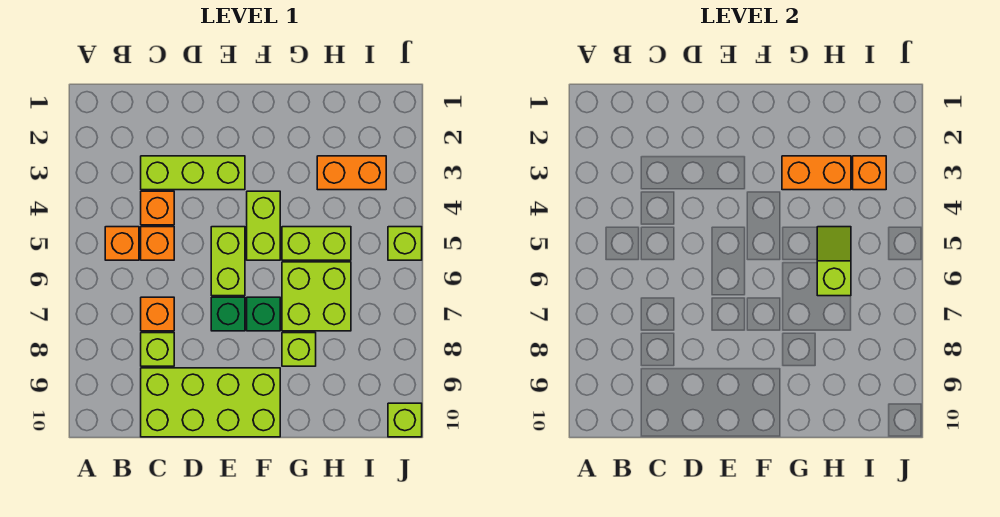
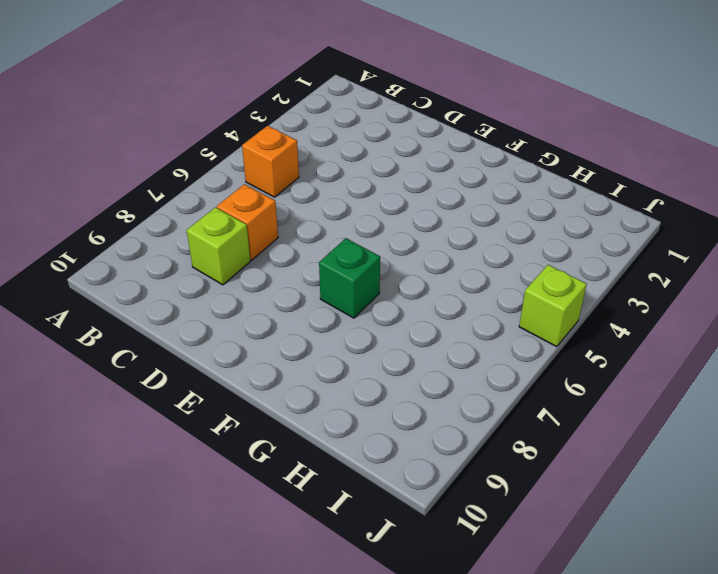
none -> lime brick C3:E3 level 1
none -> orange brick C4 level 1
none -> orange brick C5 level 1

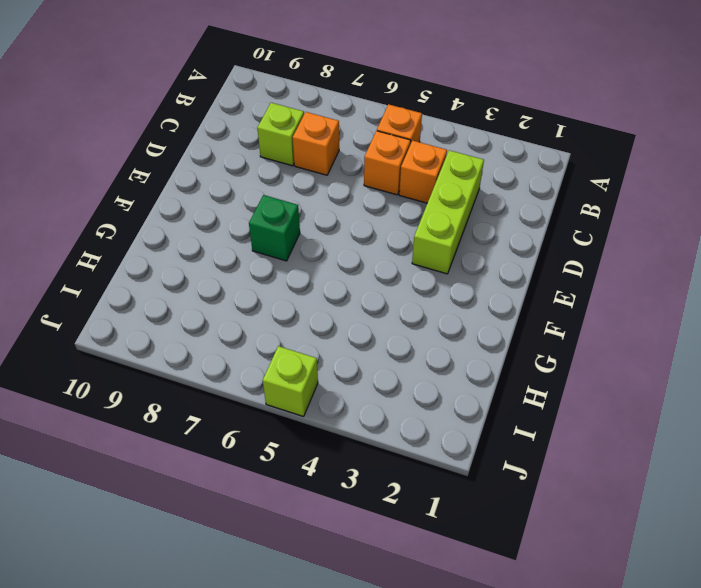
none -> lime brick C9:F10 level 1
none -> lime brick E5:E6 level 1
none -> green brick E7 level 1

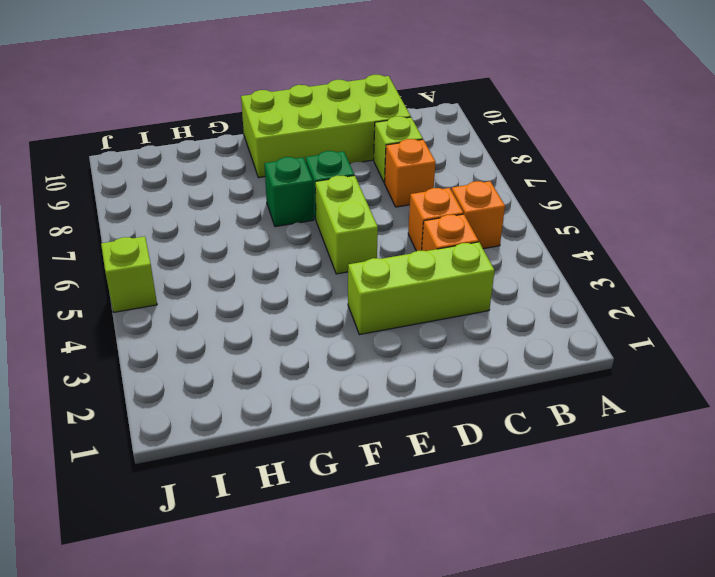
none -> lime brick F4:F5 level 1
none -> lime brick G5:H5 level 1
none -> lime brick G6:H7 level 1

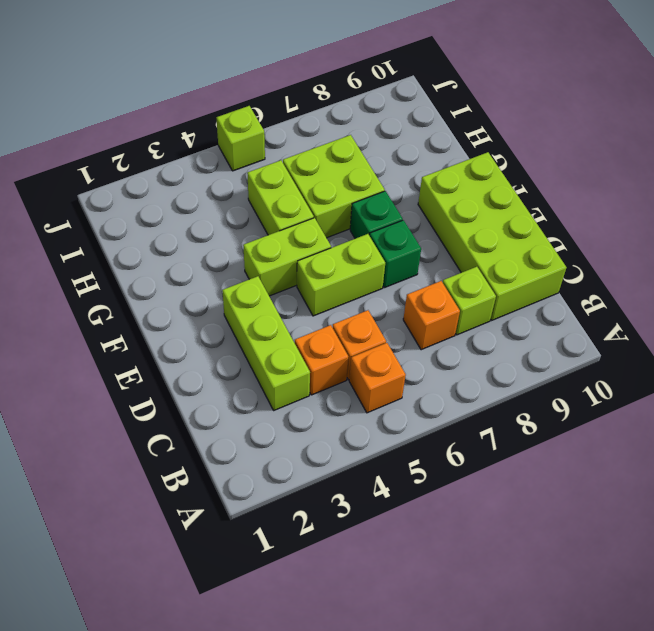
none -> lime brick G8 level 1
none -> orange brick H3:I3 level 1
none -> lime brick J10 level 1

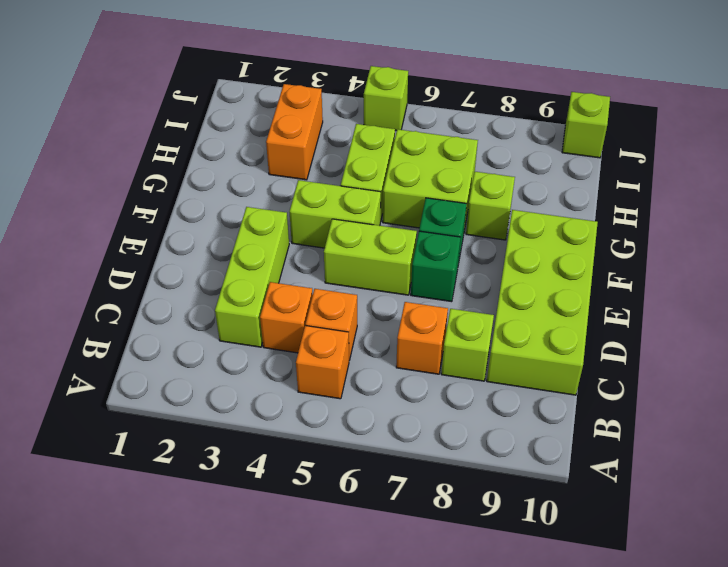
none -> orange brick G3:H3 level 2
none -> lime slope H5:H6 level 2 top 6
none -> orange brick I3 level 2

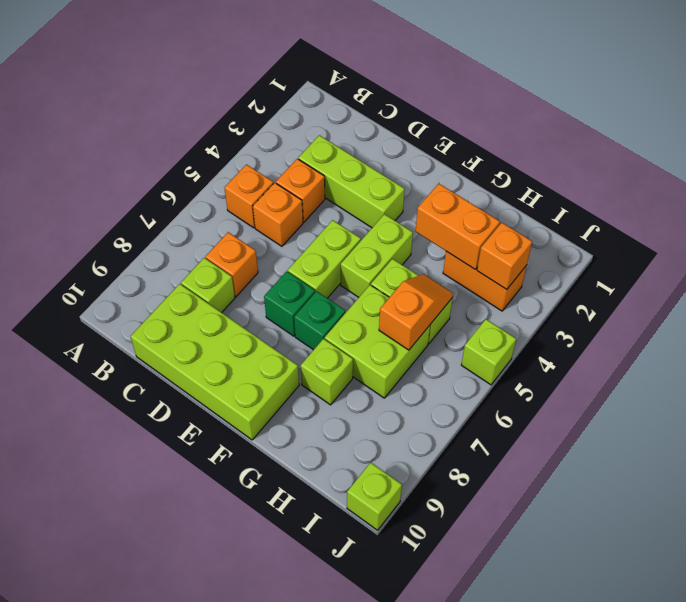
orange slope H5:H6 level 2 top 6 -> lime slope H5:H6 level 2 top 6

